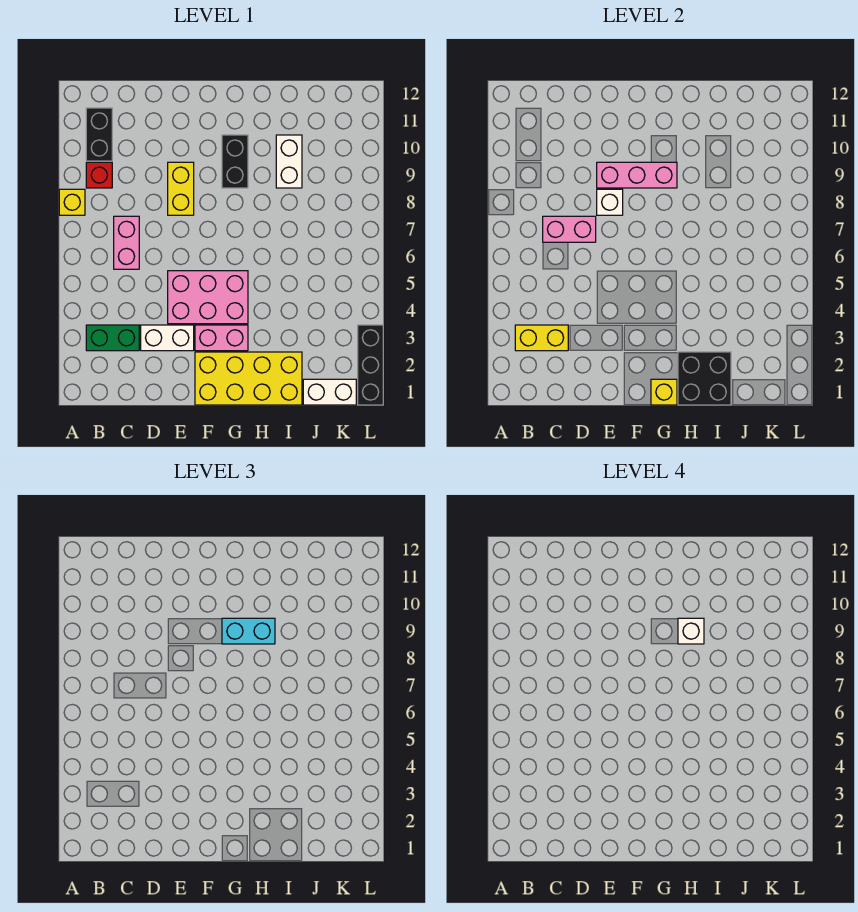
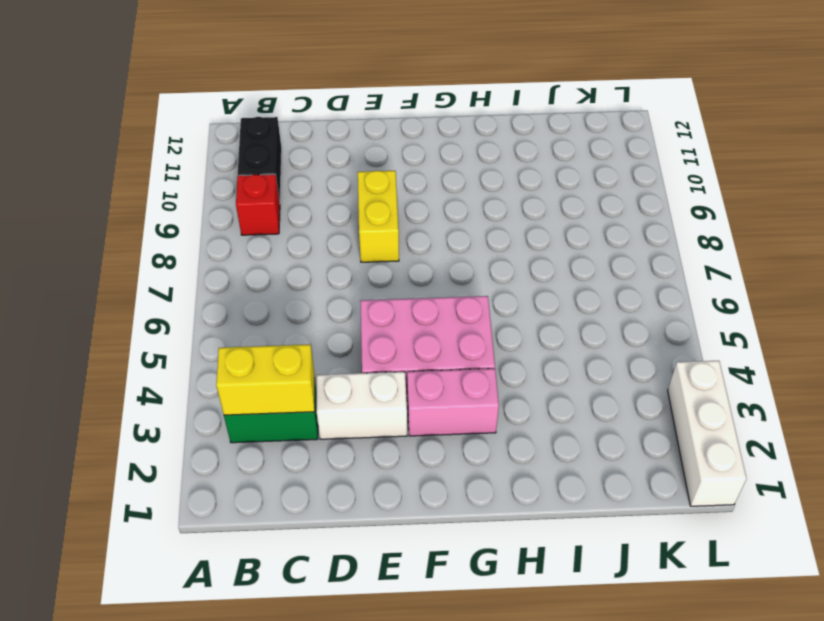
white brick L1:L3 level 1 -> black brick L1:L3 level 1
none -> yellow brick A8 level 1
none -> pink brick C6:C7 level 1
none -> yellow brick F1:I2 level 1

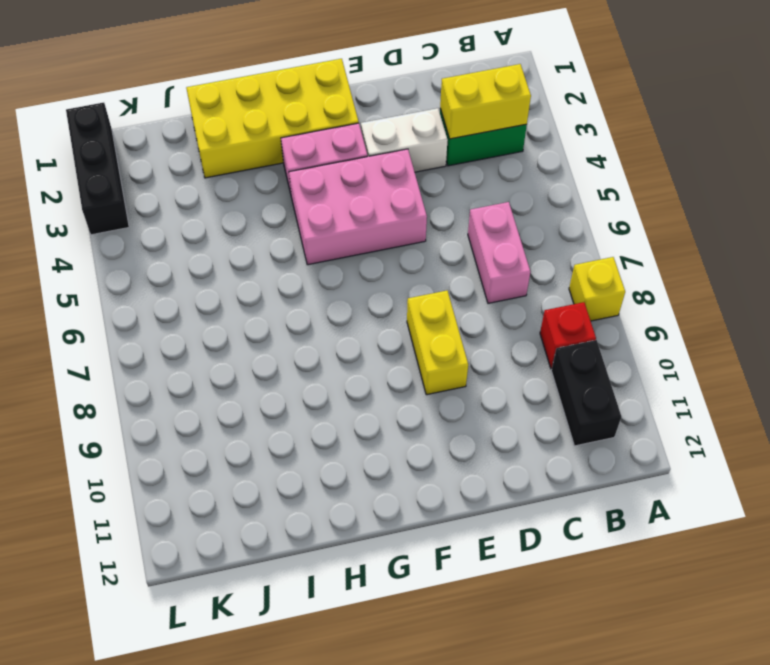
none -> black brick G9:G10 level 1
none -> white brick I9:I10 level 1
none -> white brick J1:K1 level 1

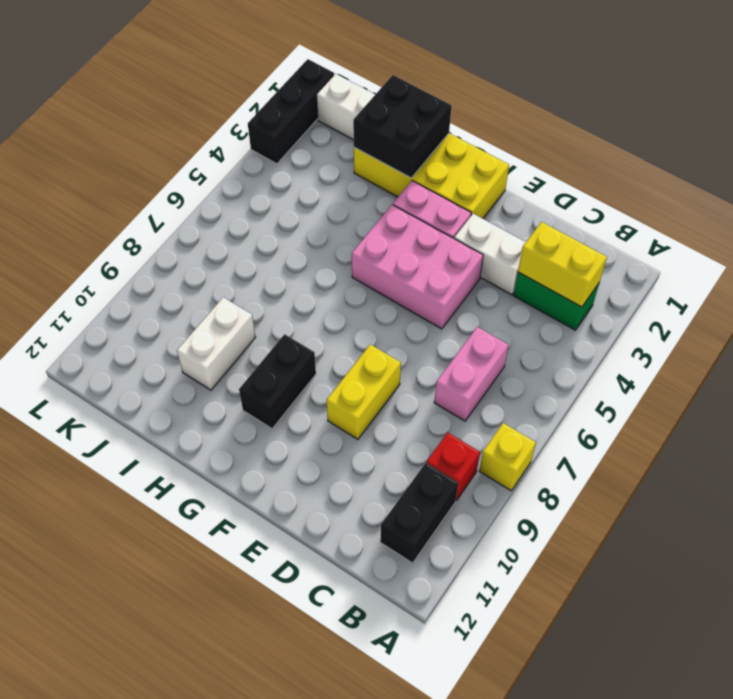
none -> pink brick C7:D7 level 2
none -> white brick E8 level 2
none -> pink brick E9:G9 level 2

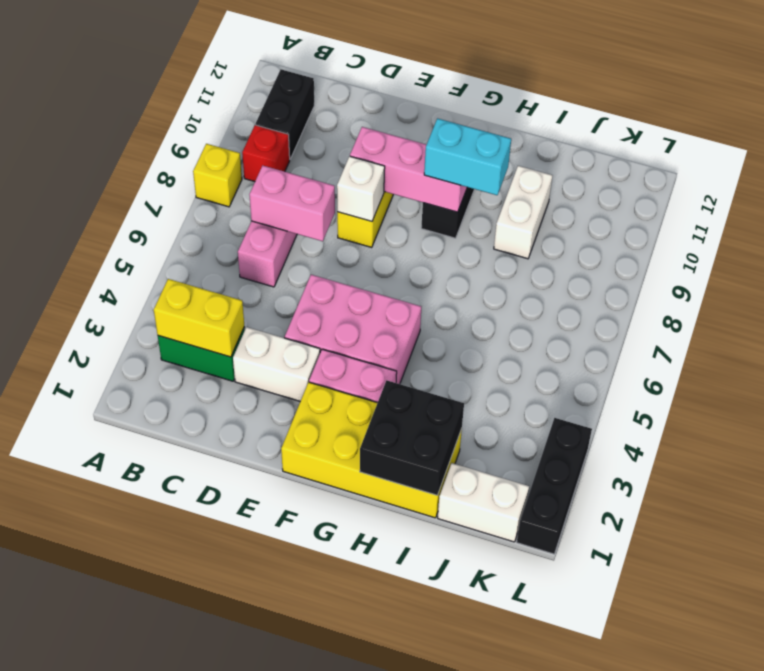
none -> yellow brick G1 level 2
none -> white brick H9 level 4

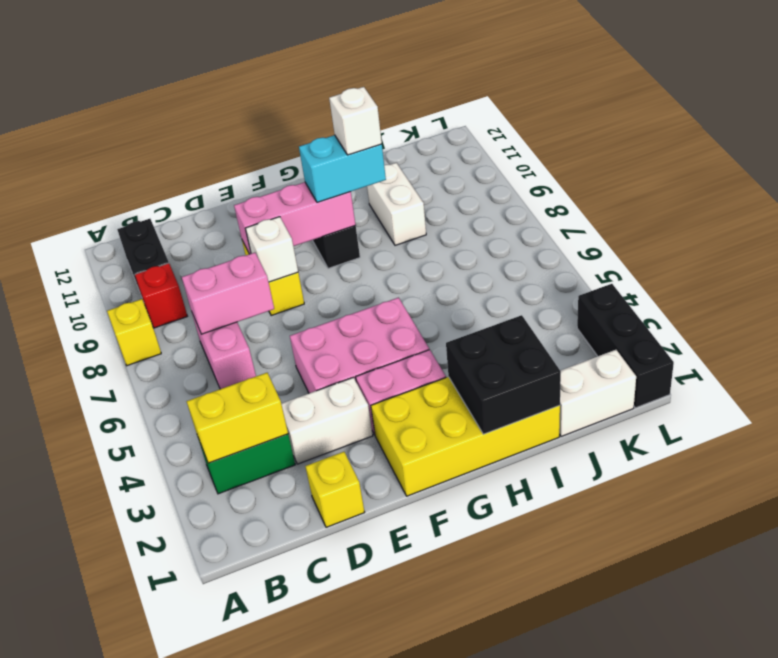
yellow brick D1 level 1 -> yellow brick G1 level 2

